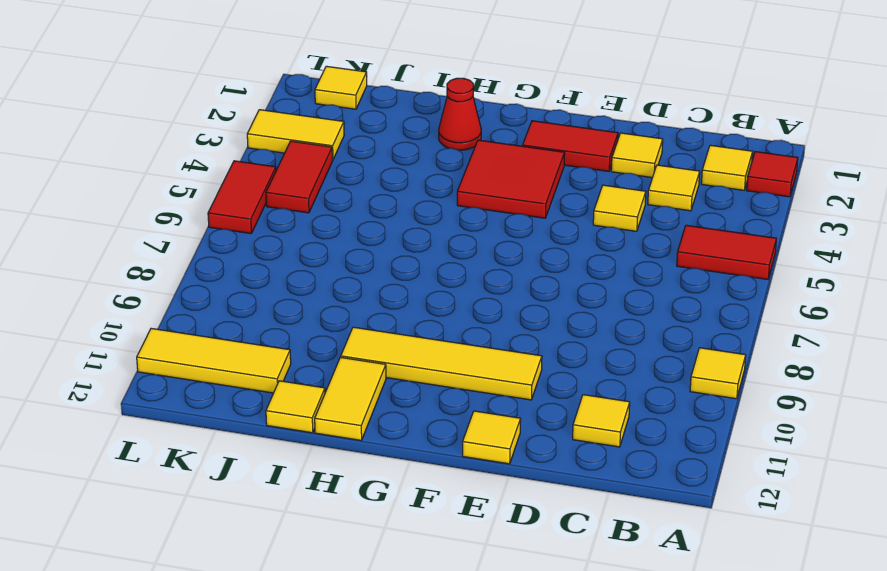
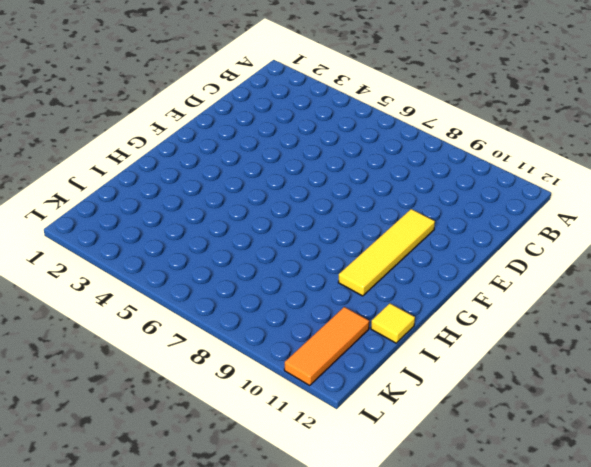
orange tile J11:L11 level 1 -> yellow tile J11:L11 level 1
none -> red tile A2 level 1
none -> red tile A5:B5 level 1
none -> yellow tile A9 level 1

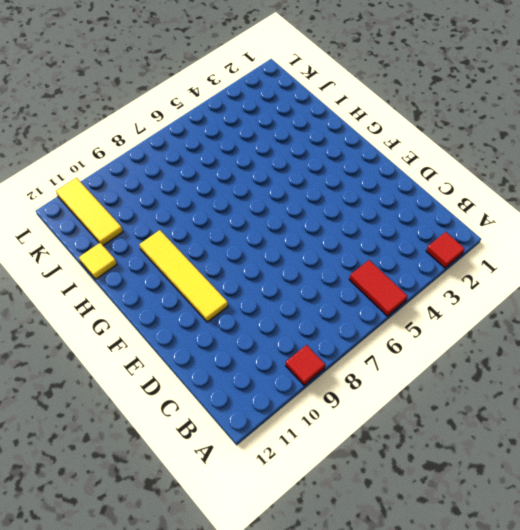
red tile A9 level 1 -> yellow tile A9 level 1
none -> yellow tile B2 level 1
none -> yellow tile C3 level 1
none -> yellow tile C11 level 1

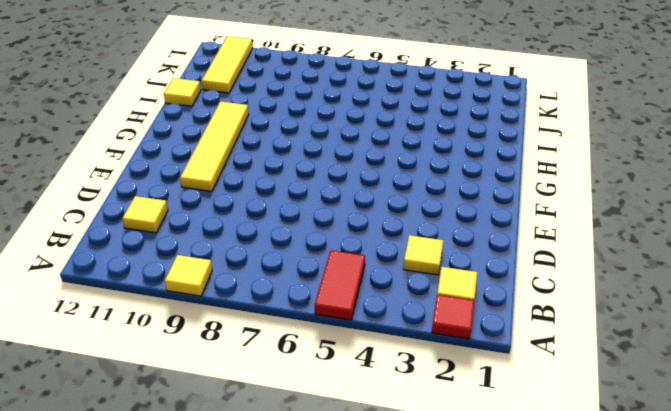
none -> yellow tile D2 level 1
none -> yellow tile D4 level 1
none -> red tile E2:F2 level 1

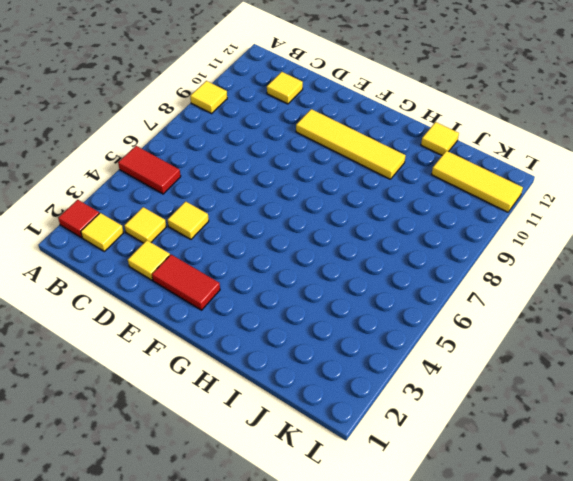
none -> yellow tile E12 level 1
none -> red tile F3:G4 level 1
none -> red cone H2 level 1

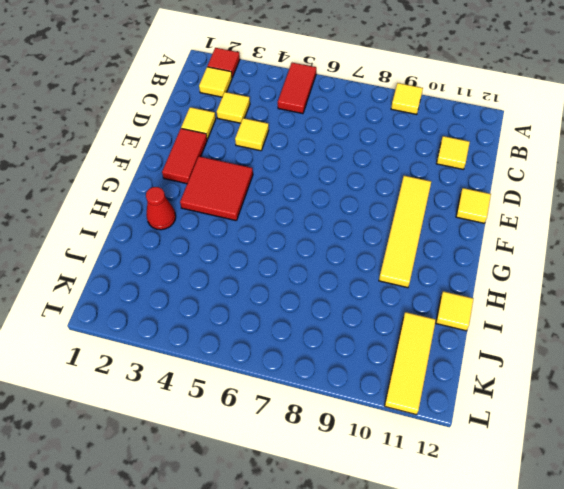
none -> yellow tile H11:H12 level 1
none -> yellow tile K1 level 1
none -> yellow tile K3:L3 level 1

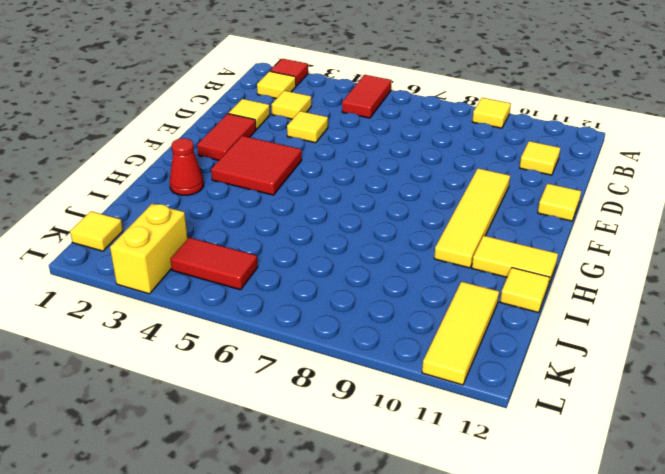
yellow brick K3:L3 level 1 -> yellow tile K3:L3 level 1
none -> red tile L5:L6 level 1

